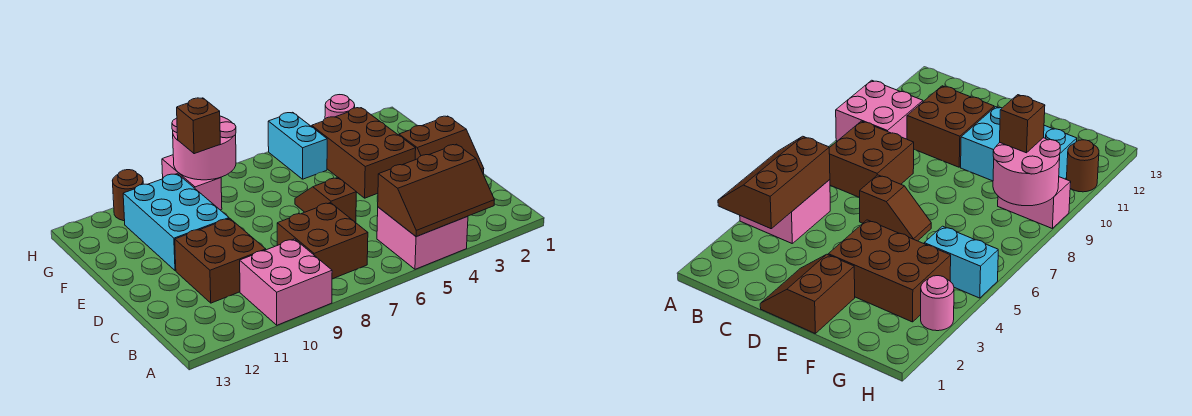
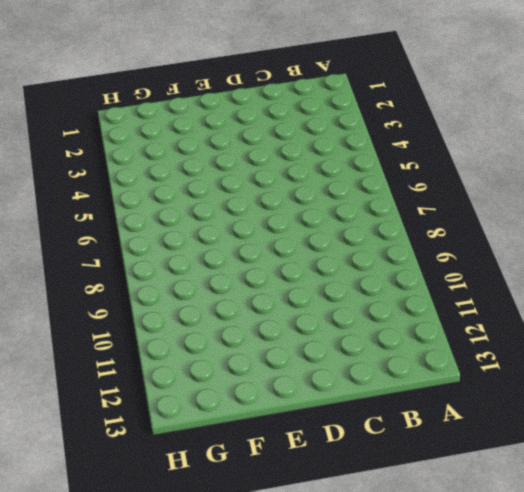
none -> pink brick A4:B5 level 1
none -> pink brick A9:B10 level 1
none -> brown brick B7:C8 level 1

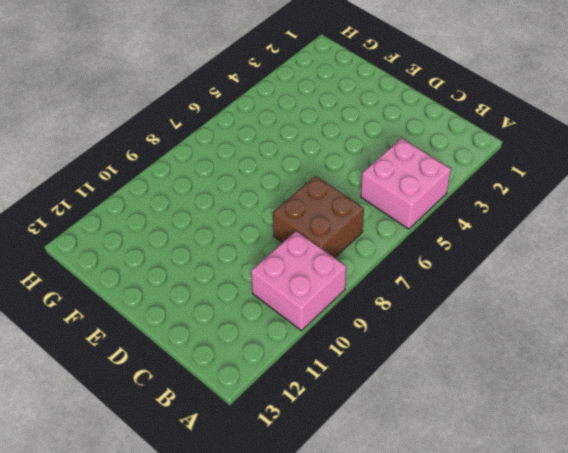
none -> brown brick C10:D11 level 1
none -> brown slope D1:E2 level 1 top E
none -> brown slope D6:E6 level 1 top D

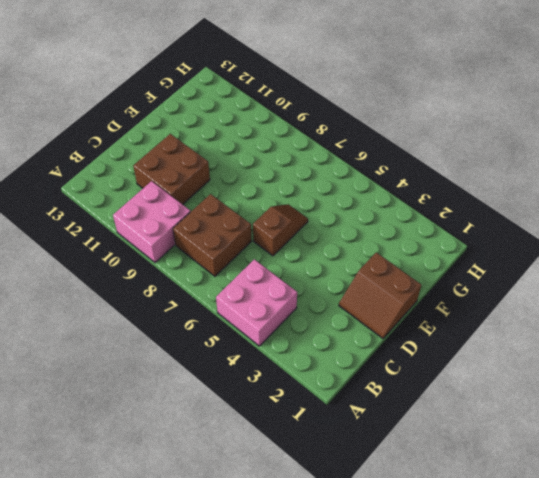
none -> brown brick E3:G4 level 1
none -> cyan brick E10:G11 level 1
none -> cyan brick G5:H5 level 1

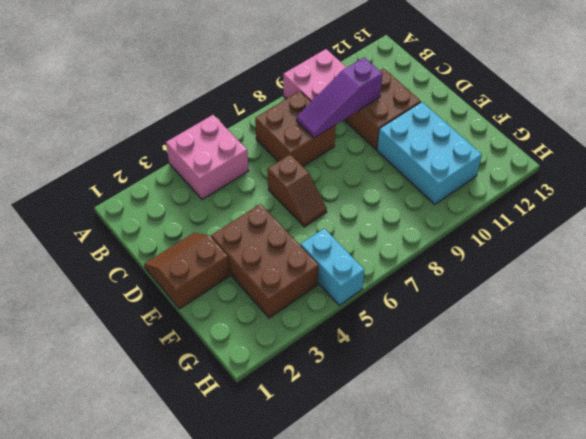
purple slope C8:C10 level 2 top 10 -> none
none -> pink brick G9:H9 level 1
none -> pink round brick H3 level 1
none -> brown round brick H11 level 1

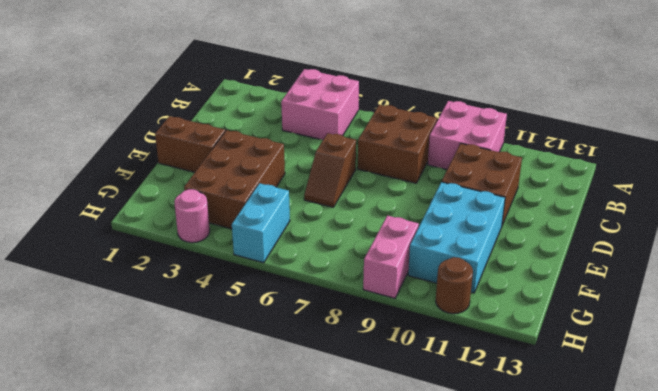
none -> brown slope A3:B5 level 2 top B
none -> pink round brick G8:H9 level 2
none -> brown brick G9 level 3

